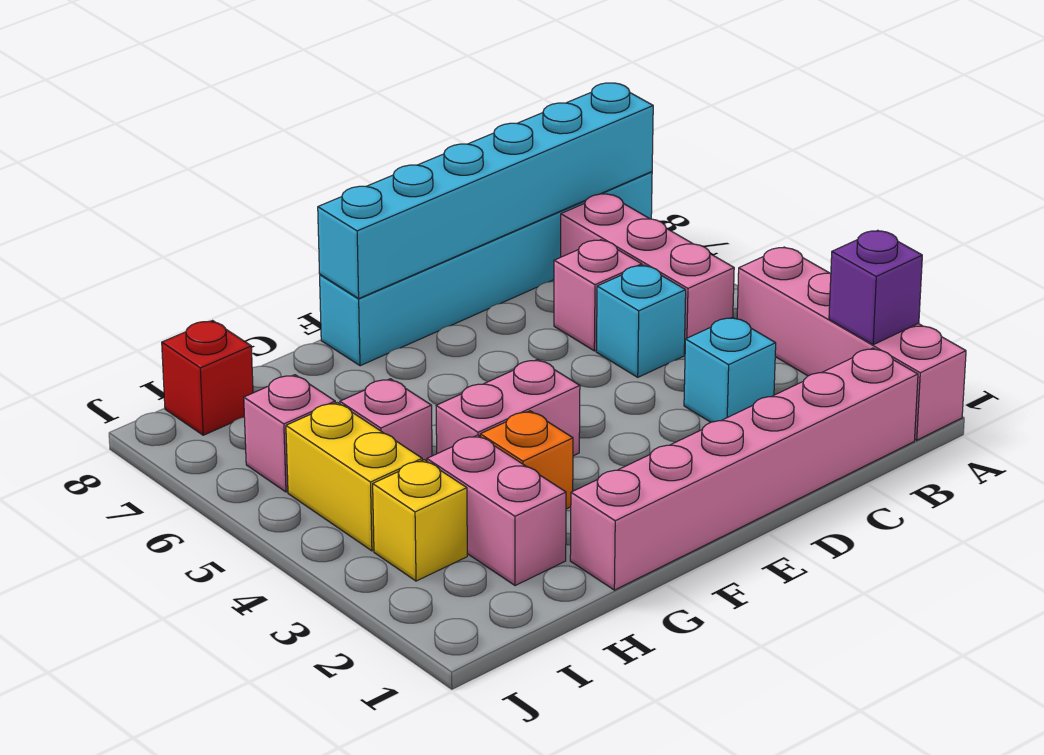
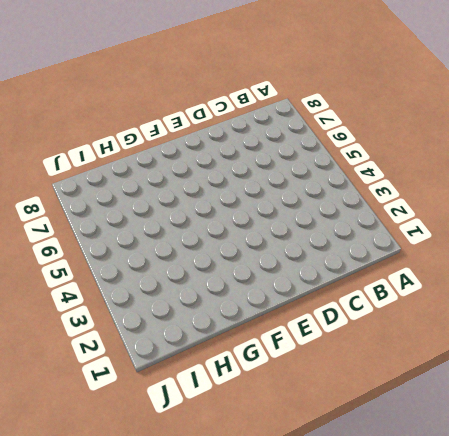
none -> pink brick A1:A4 level 1
none -> cyan brick A8:F8 level 1
none -> pink brick B1:G1 level 1

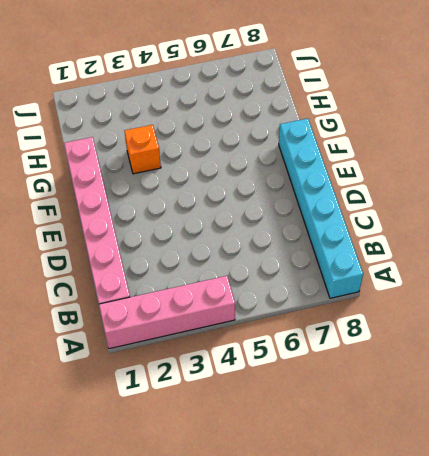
none -> pink brick B5:B7 level 1
none -> cyan brick C3 level 1
none -> cyan brick C5 level 1

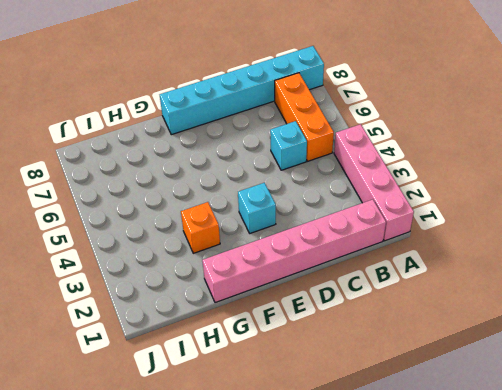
orange brick B5:B7 level 1 -> pink brick B5:B7 level 1
cyan brick E3 level 1 -> cyan brick C3 level 1
none -> pink brick C6 level 1
none -> pink brick F4:G4 level 1
none -> pink brick H2:H3 level 1

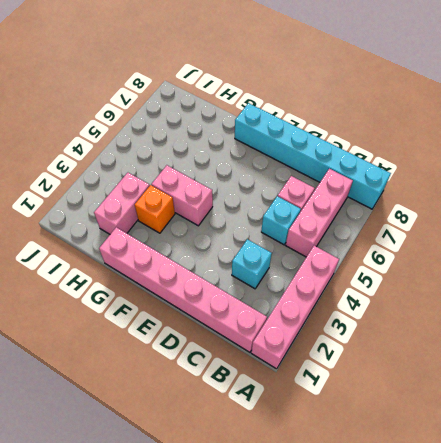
none -> pink brick H5 level 1
none -> yellow brick I3 level 1
none -> yellow brick I4:I5 level 1

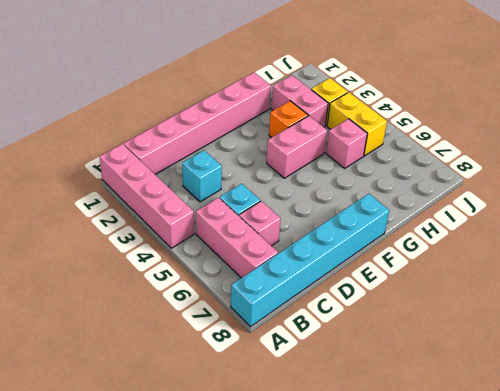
none -> pink brick I6 level 1
none -> red brick I8 level 1
none -> purple brick A2 level 2

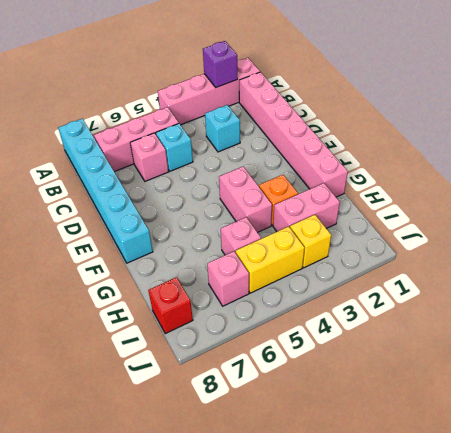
none -> cyan brick A8:F8 level 2

